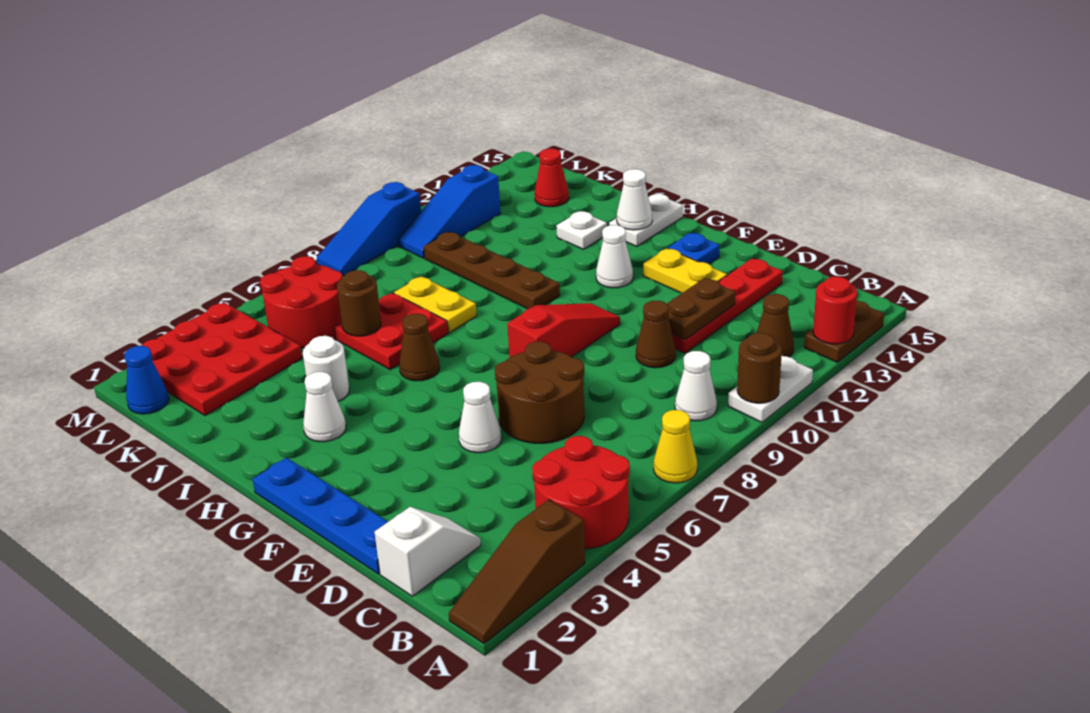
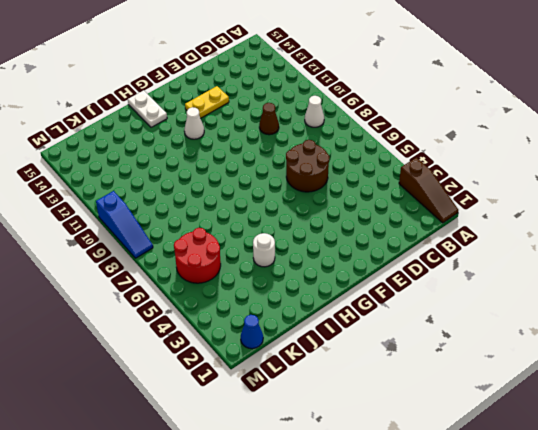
none -> red round brick A4:B5 level 1
none -> yellow cone A7 level 1
none -> white plate A10:A11 level 1
none -> brown plate A13:A14 level 1

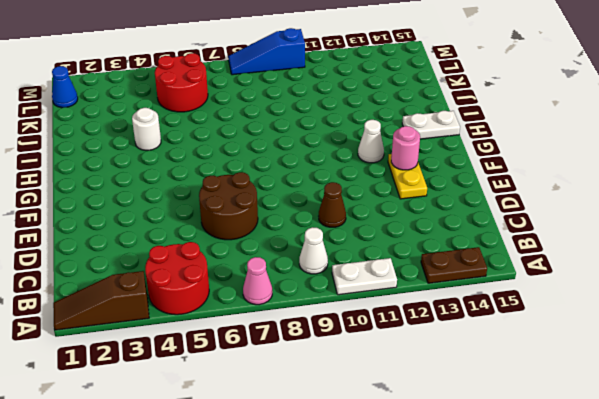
pink cone A7 level 1 -> yellow cone A7 level 1
pink round brick F13 level 2 -> none
none -> brown cone B12 level 1
none -> white slope C1:C2 level 1 top 1
none -> blue plate D1:G1 level 1
none -> red plate D11:D14 level 1

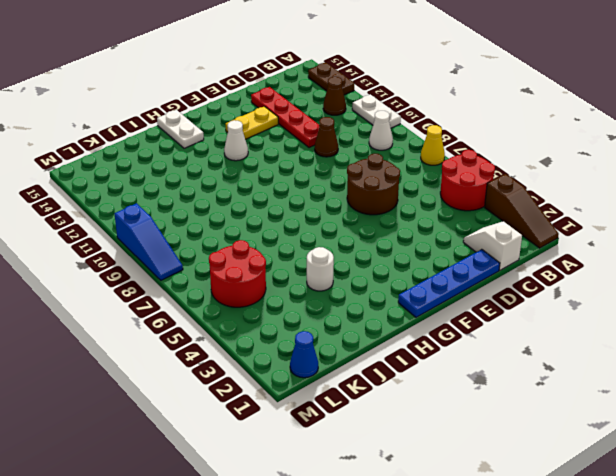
none -> white cone E5 level 1
none -> red slope F8:F10 level 1 top 8
none -> blue plate F14 level 1
none -> white cone H3 level 1

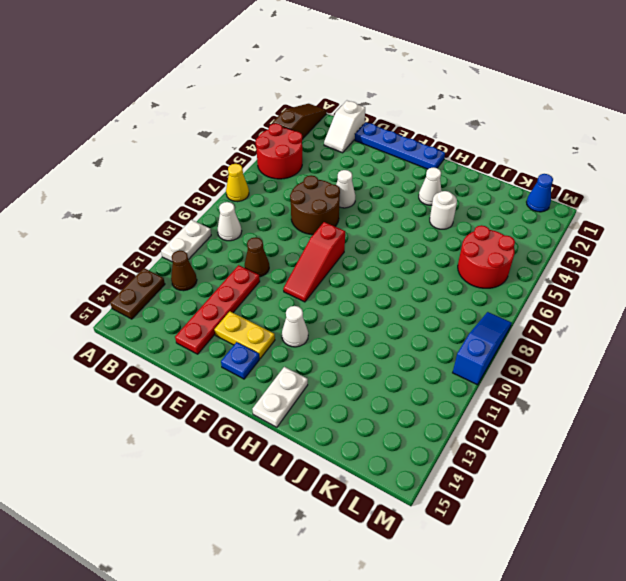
none -> brown cone H6 level 1
none -> brown plate H10:K10 level 1
none -> red plate I6:J7 level 1
none -> yellow plate I8:J8 level 1

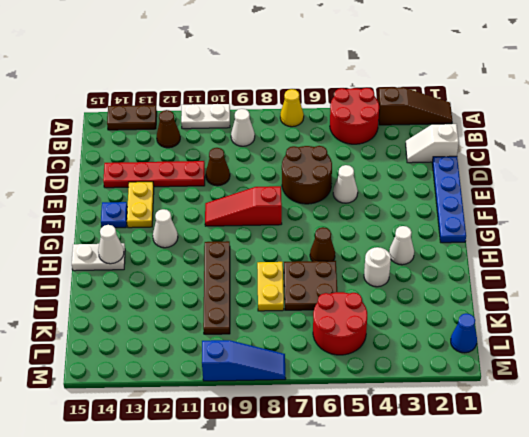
brown plate I6:J7 level 1 -> red plate I6:J7 level 1
none -> white plate I13 level 1
none -> red plate K2:M4 level 1
none -> red cone K14 level 1
none -> blue slope L10:L12 level 1 top 12

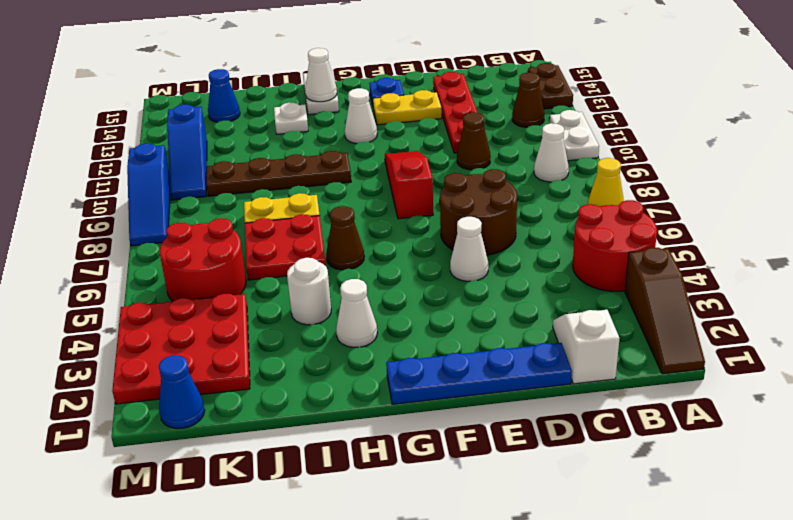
blue cone K14 level 1 -> red cone K14 level 1
none -> brown round brick A10 level 2
none -> red round brick A13 level 2
none -> brown plate D11:D12 level 2
none -> brown round brick J6 level 2

